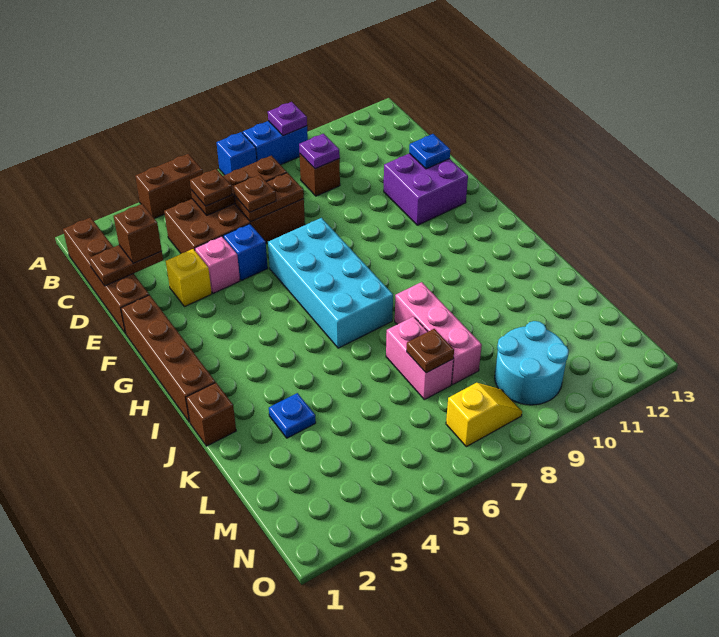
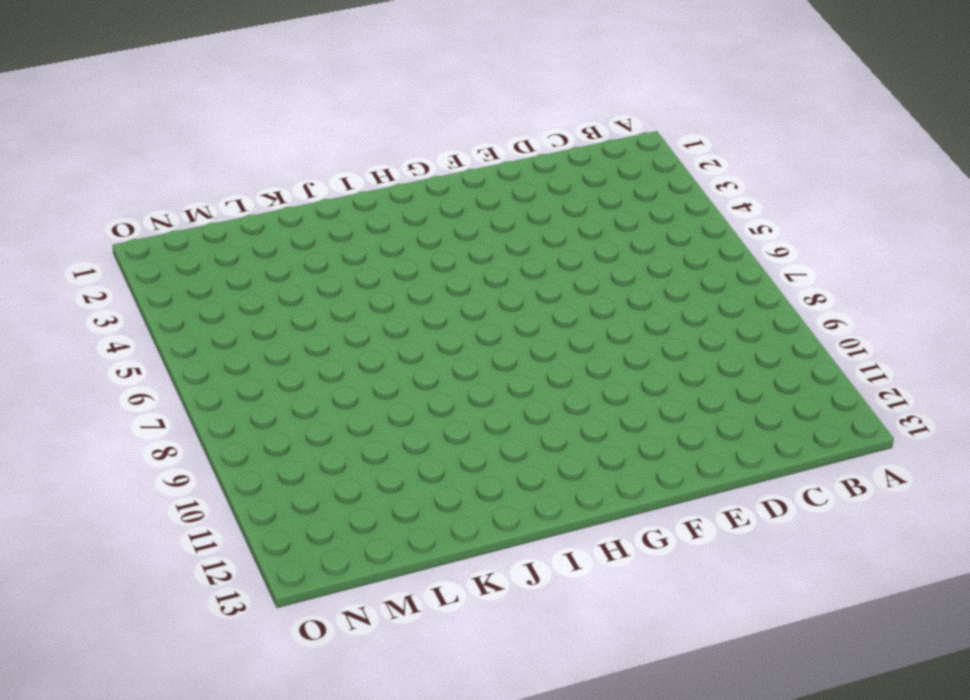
none -> brown brick A4:A5 level 1
none -> blue brick A7 level 1
none -> blue brick A8:A9 level 1

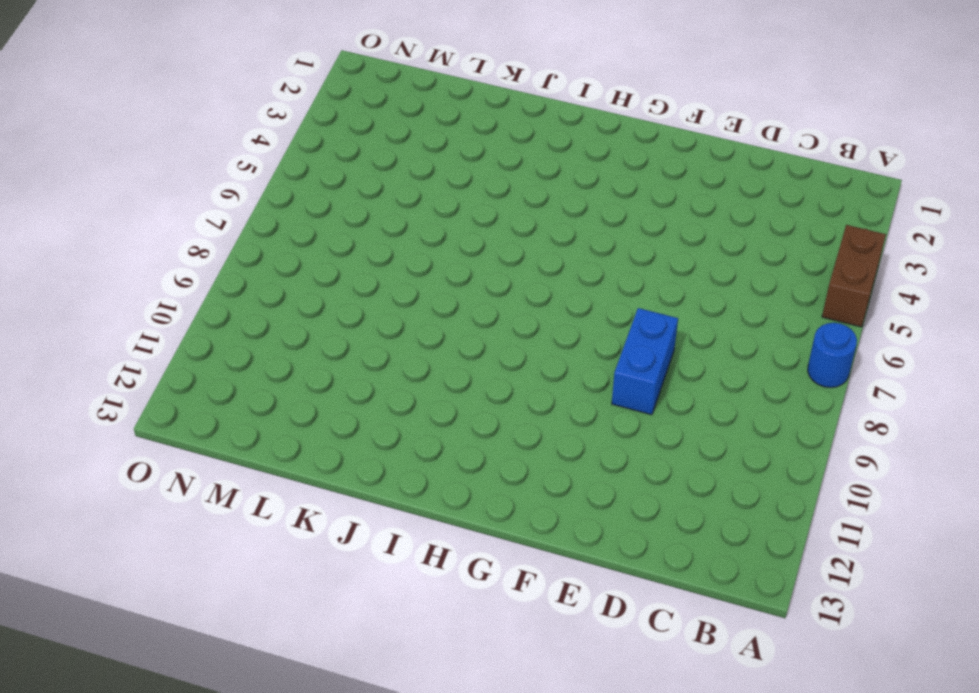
blue round brick A7 level 1 -> blue brick A7 level 1
blue brick E8:E9 level 1 -> blue brick A8:A9 level 1
none -> brown brick B1:E1 level 1
none -> brown brick C4:D7 level 1
none -> brown brick C9 level 1

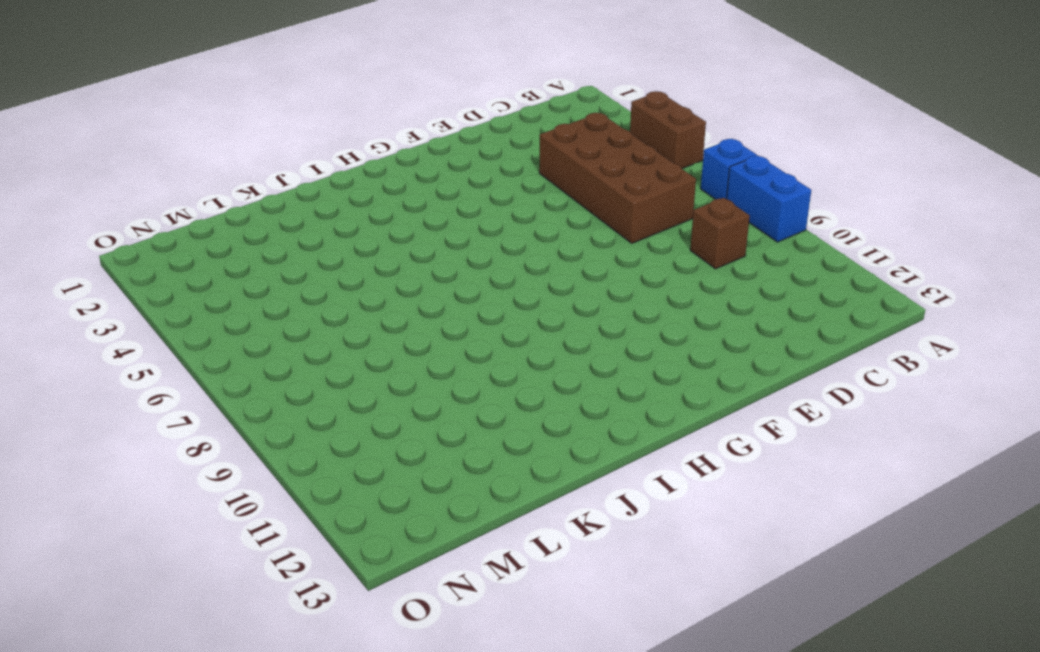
none -> brown brick B1:E1 level 1
none -> yellow brick E3 level 1
none -> pink brick E4 level 1

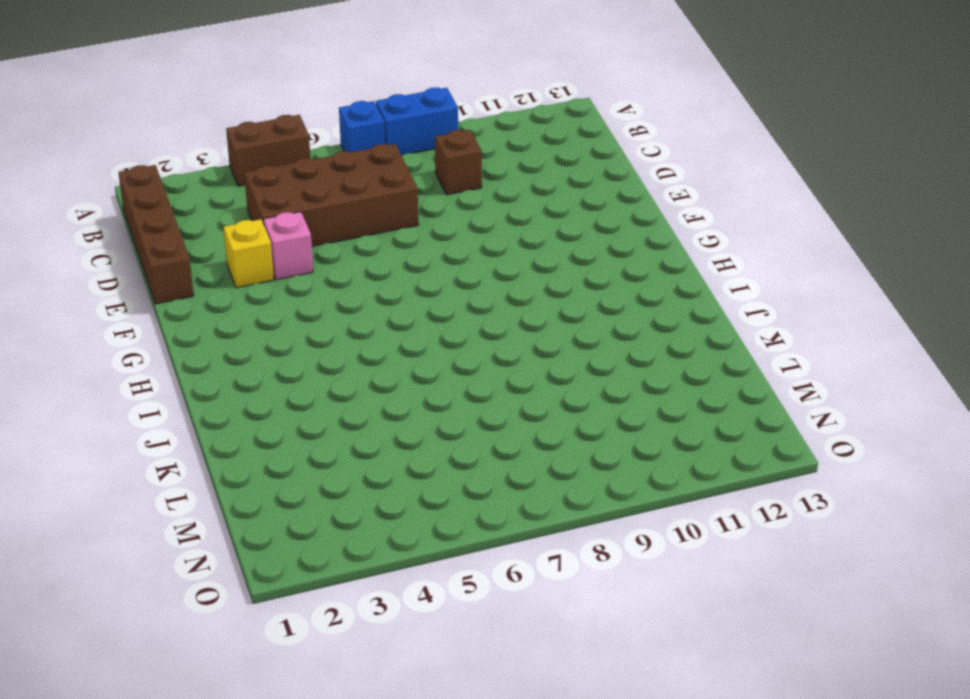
none -> blue brick E5 level 1
none -> purple brick E11:F12 level 1
none -> brown brick F1:I1 level 1

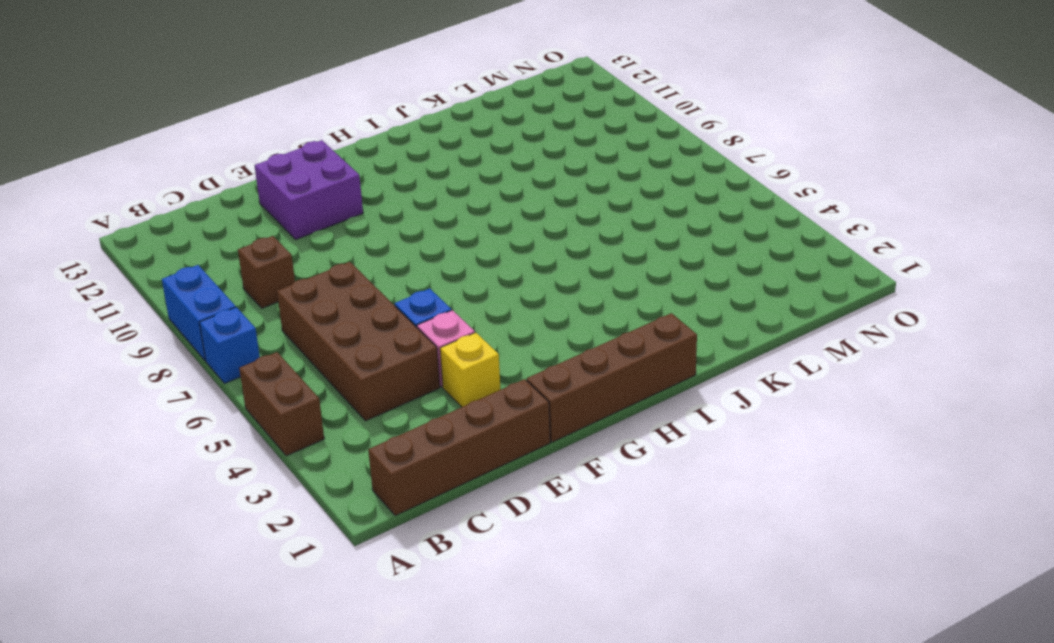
none -> cyan brick F6:I7 level 1
none -> brown brick J1 level 1
none -> pink brick J8:L8 level 1

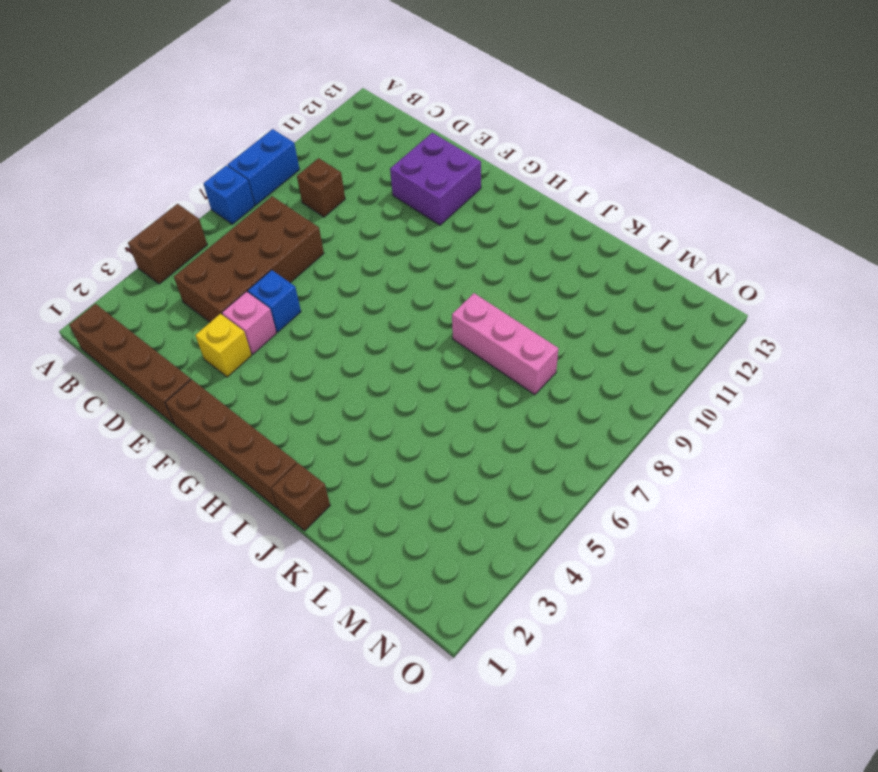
none -> cyan brick F6:I7 level 1
none -> blue plate K3 level 1
none -> pink brick K7:L7 level 1

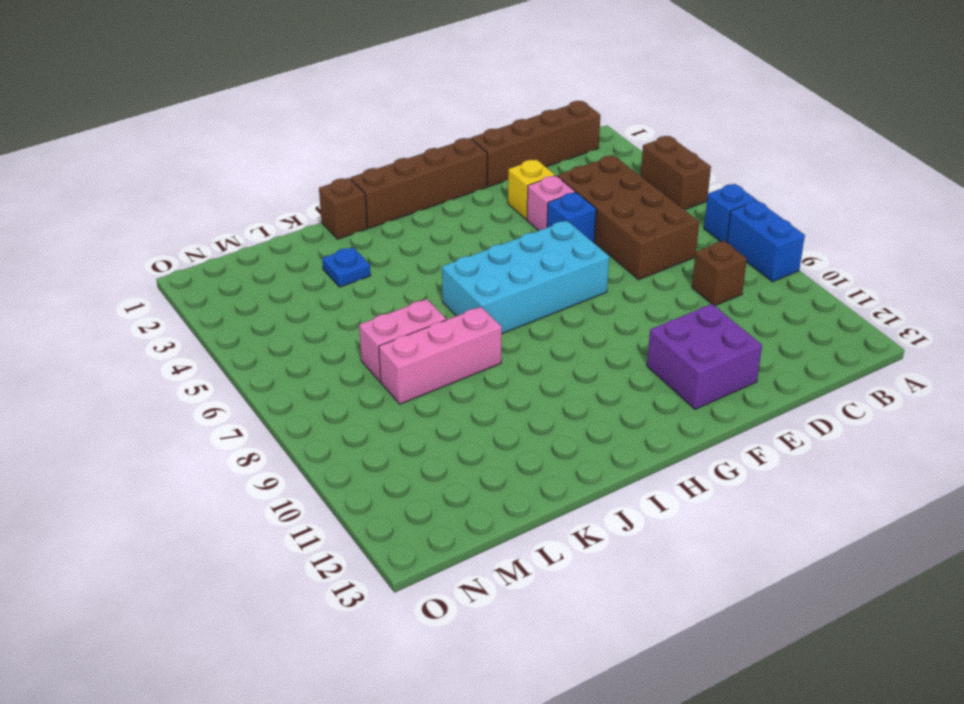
none -> cyan round brick M9:N10 level 1
none -> yellow slope N7:N8 level 1 top 7
none -> purple plate A9 level 2

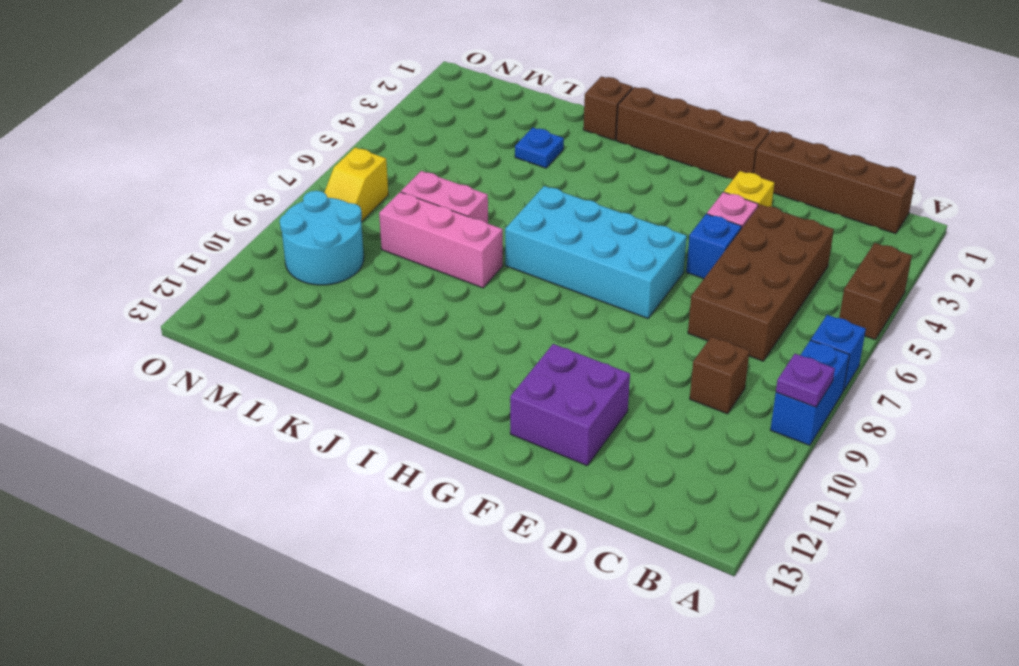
none -> brown plate C5:C7 level 2
none -> purple plate C9 level 2
none -> brown plate D1:D2 level 2

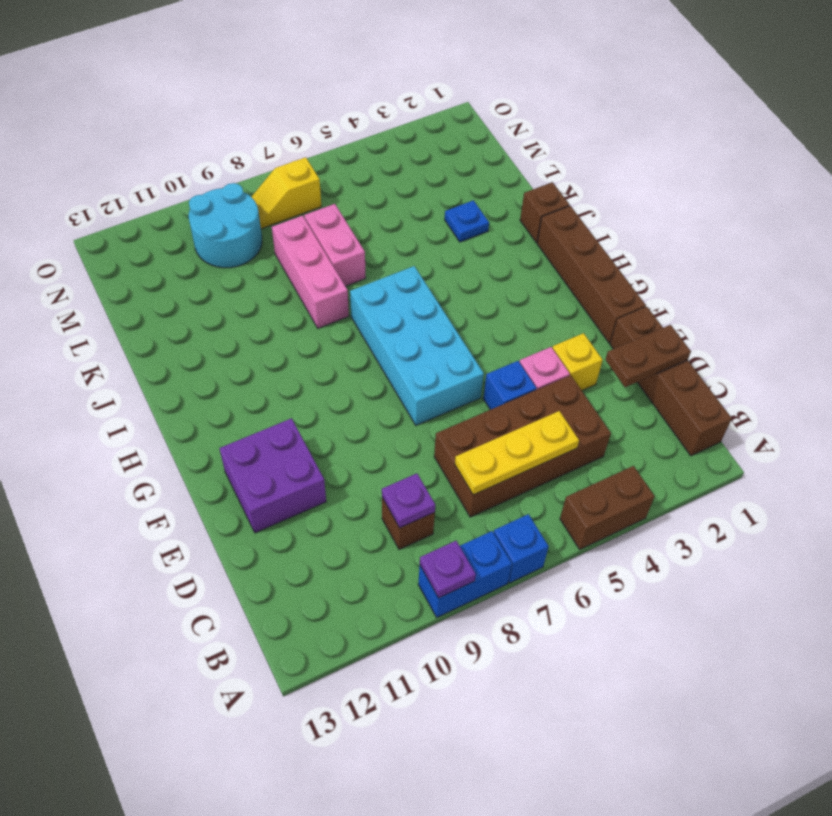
yellow plate C5:C7 level 2 -> brown plate C5:C7 level 2
none -> brown plate D6:D7 level 2
none -> blue plate E12 level 2
none -> brown plate L7 level 2

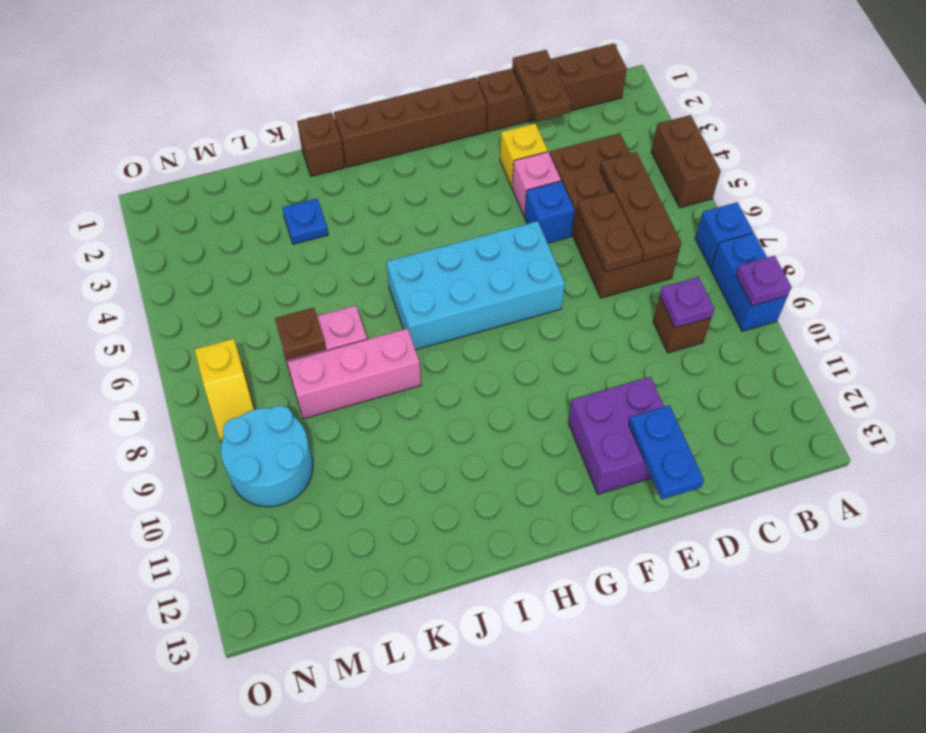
blue plate E12:E13 level 2 -> blue plate E12 level 2
none -> brown plate C5 level 3
none -> brown brick D2 level 3
none -> brown plate D6 level 3

